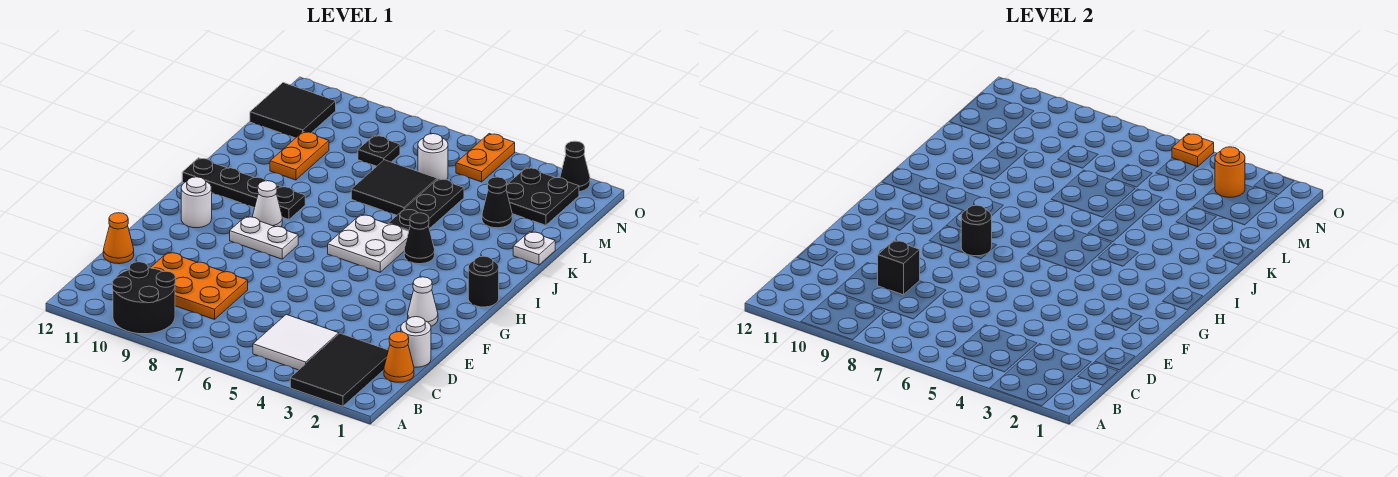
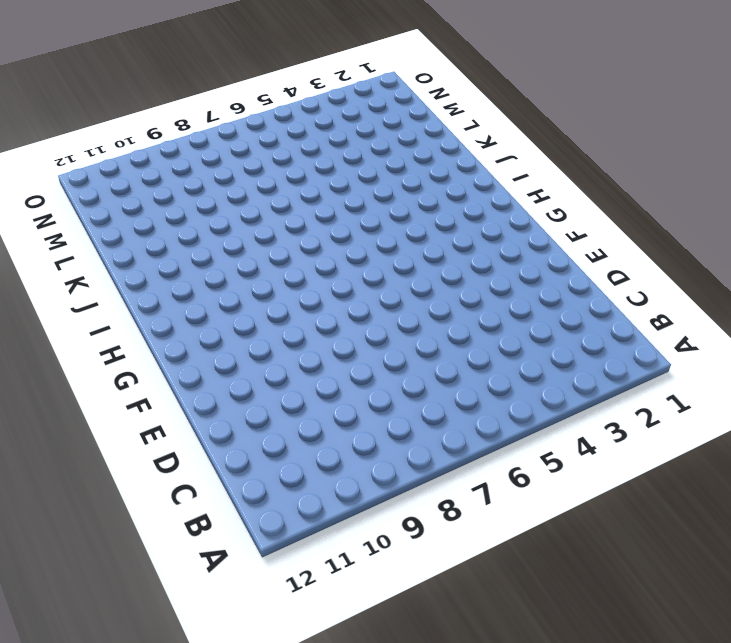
none -> black tile A2:C3 level 1
none -> black round brick A9:B10 level 1
none -> white tile B4:C5 level 1
none -> orange cone C1 level 1

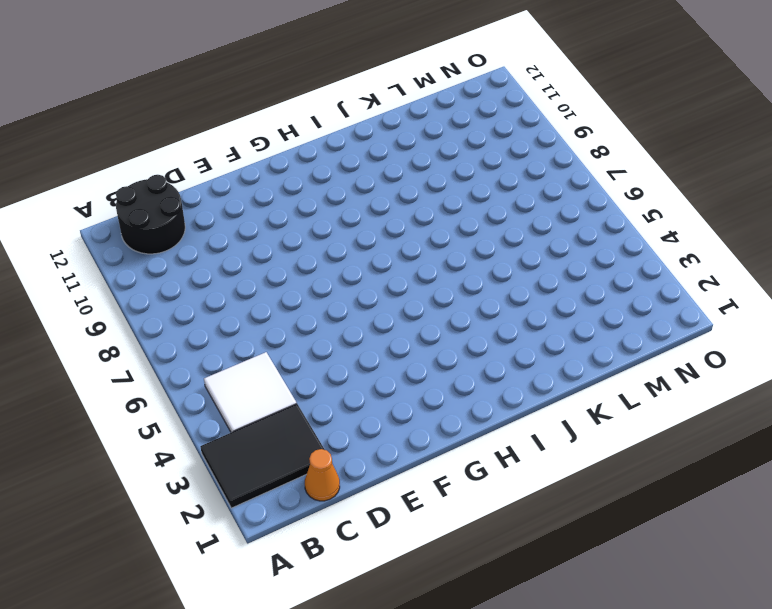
black round brick B11:C12 level 1 -> black round brick A9:B10 level 1
none -> orange plate C8:D10 level 1
none -> white round brick D1 level 1
none -> orange cone D12 level 1
none -> white cone F2 level 1

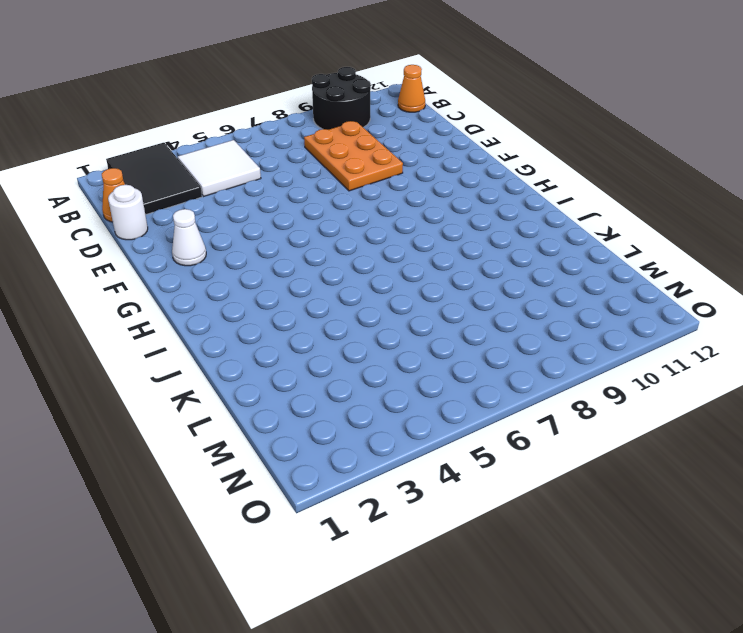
orange cone B12 level 1 -> orange cone D12 level 1
orange plate C8:E9 level 1 -> orange plate C8:D10 level 1
none -> white plate G8:G9 level 1
none -> white round brick G11 level 1
none -> black round brick H1 level 1
none -> white plate H5:I6 level 1

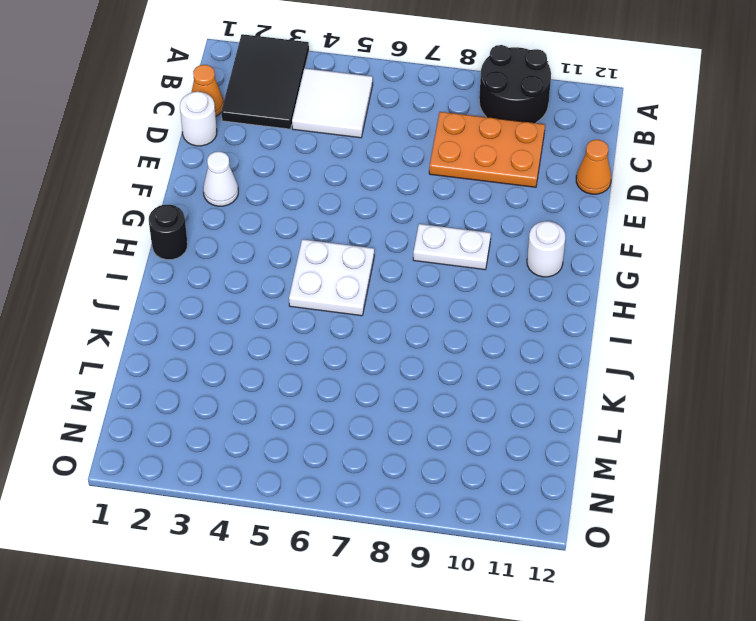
none -> white cone H9 level 1
none -> black cone I4 level 1
none -> black plate I9:I12 level 1
none -> black plate J5:L5 level 1

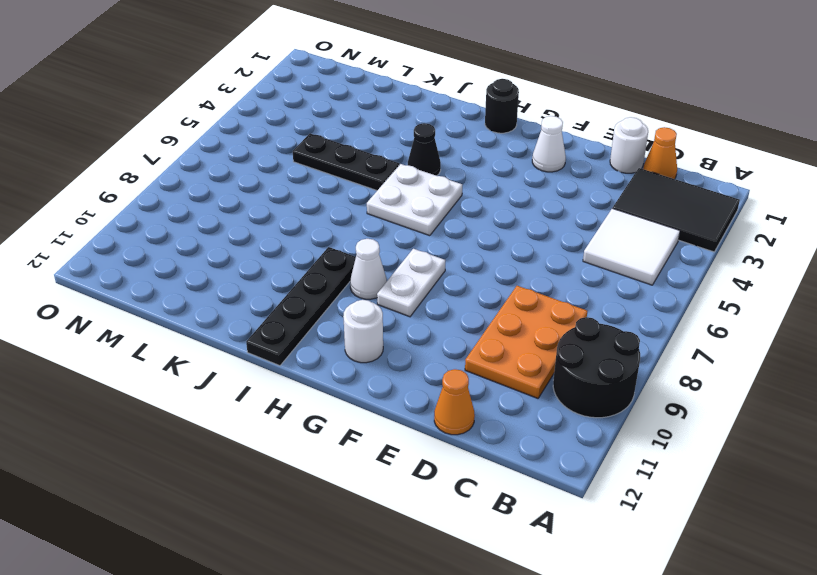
none -> white plate K1 level 1
none -> black tile K6:L7 level 1
none -> orange plate K10:L10 level 1
none -> black cone L3 level 1

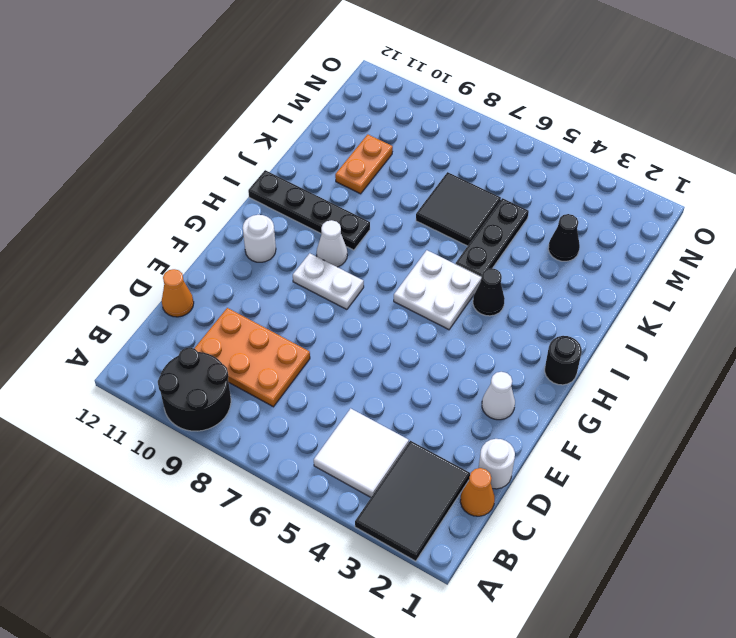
none -> white plate K1 level 1
none -> black plate M2:N3 level 1
none -> white round brick M6 level 1
none -> black plate M8 level 1

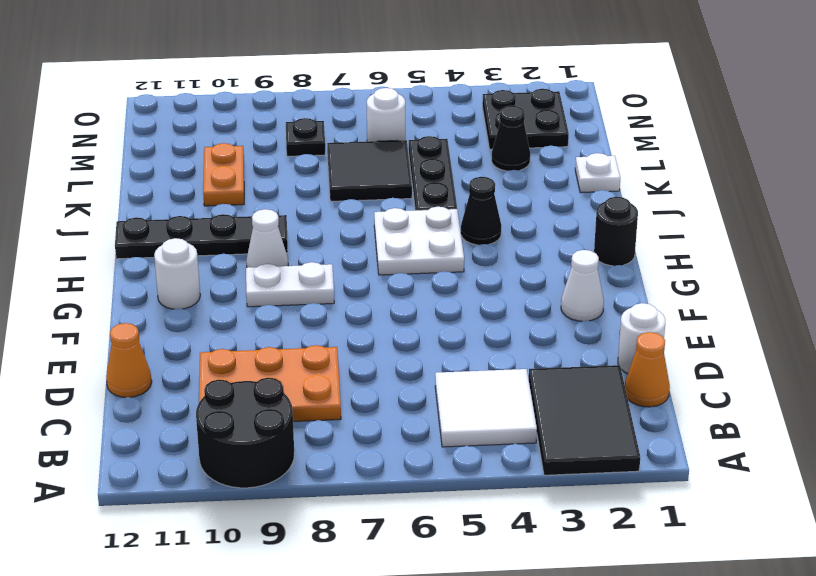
none -> black tile M11:N12 level 1
none -> orange plate N5:O5 level 1
none -> black cone O2 level 1
none -> black brick D9 level 2

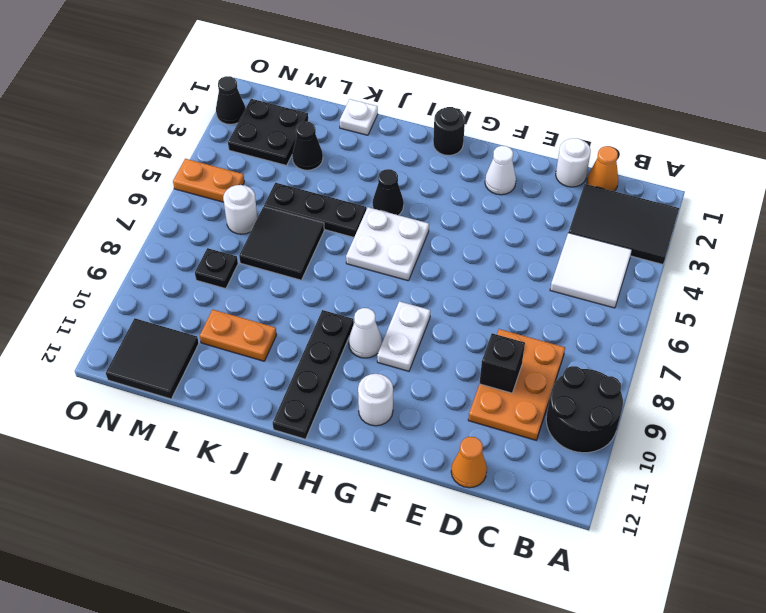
none -> black round brick G8 level 2
none -> orange round brick N3 level 2
none -> orange plate O5 level 2

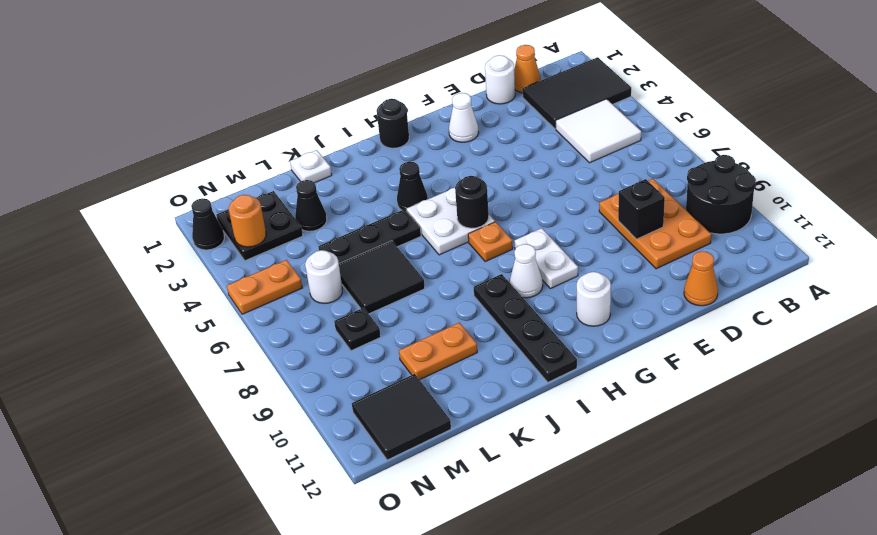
black round brick H6 level 2 -> black round brick G8 level 2
orange plate H7 level 1 -> orange plate O5 level 2

